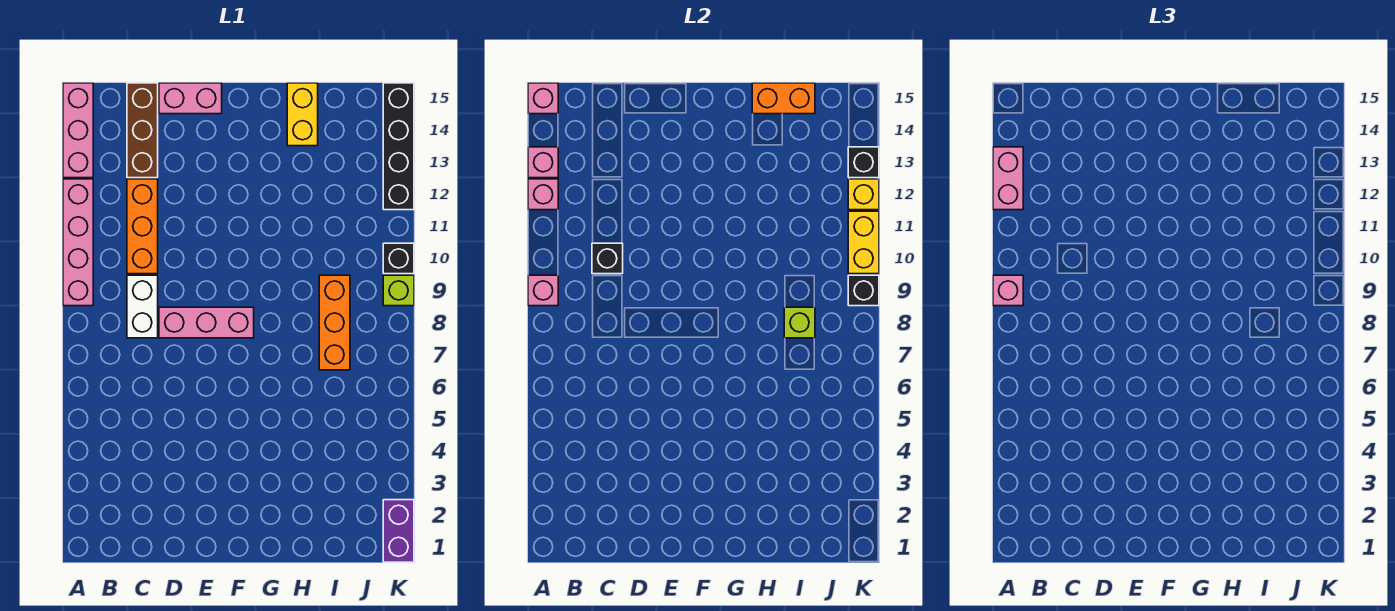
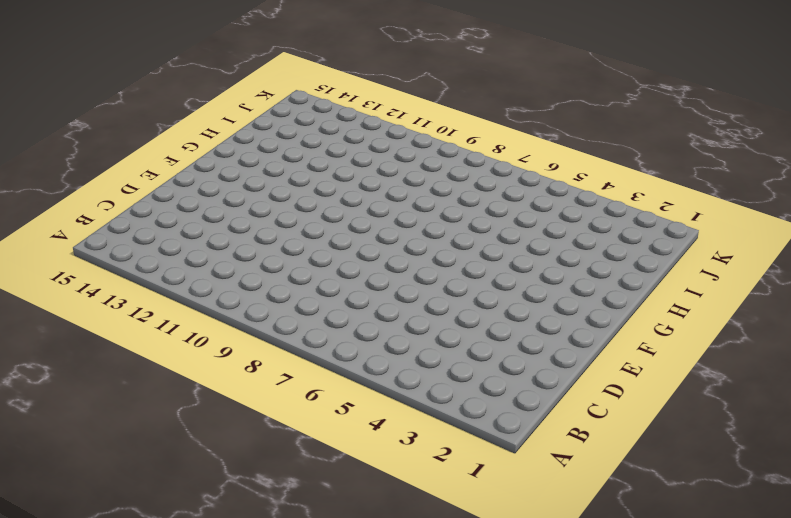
none -> pink brick A9:A12 level 1
none -> pink brick A13:A15 level 1
none -> white brick C8:C9 level 1

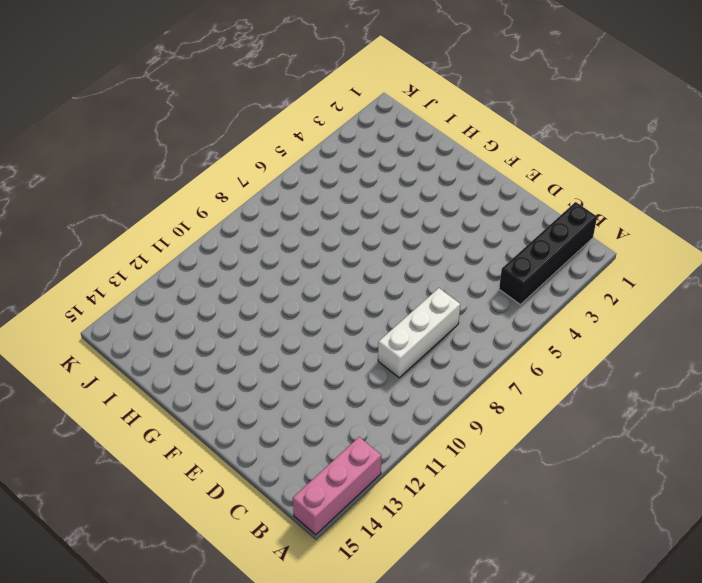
black brick B1:B4 level 1 -> black brick K12:K15 level 1
white brick C7:C9 level 1 -> white brick C8:C9 level 1
none -> pink brick A9:A12 level 1
none -> orange brick C10:C12 level 1
none -> brown brick C13:C15 level 1

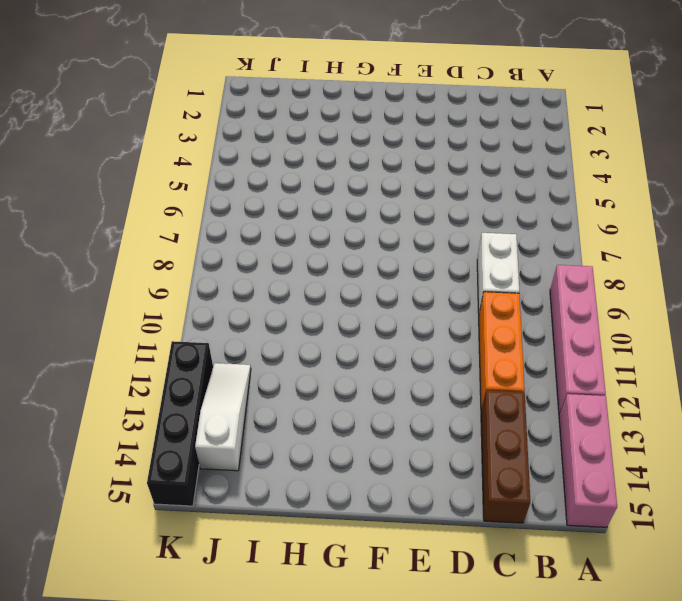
white slope J12:J14 level 1 top 14 -> none
none -> pink brick D8:F8 level 1
none -> pink brick D15:E15 level 1
none -> yellow brick H14:H15 level 1

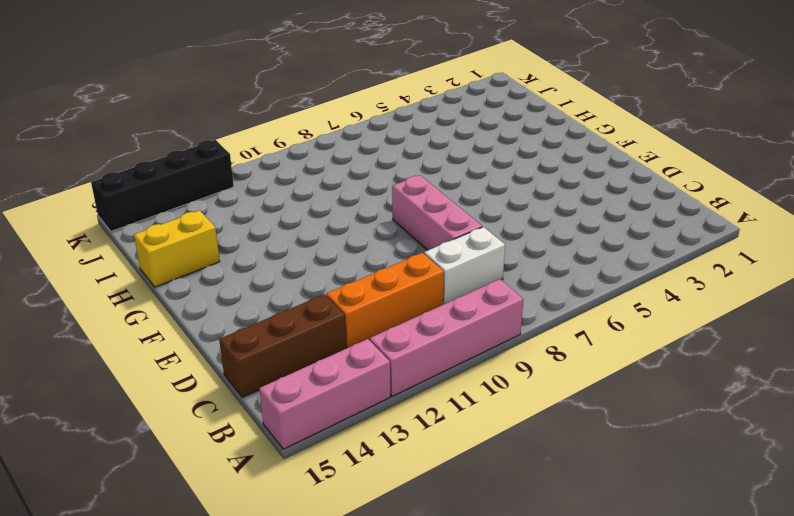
none -> pink brick D15:E15 level 1
none -> orange brick I7:I9 level 1
none -> purple brick K1:K2 level 1

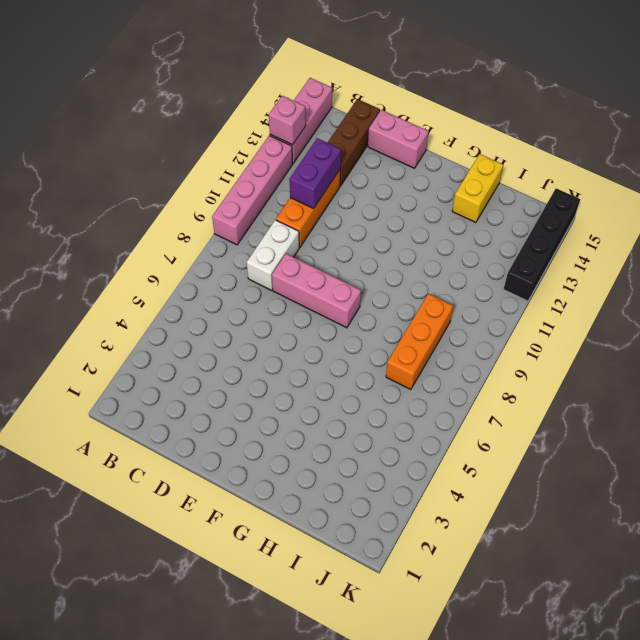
purple brick C11:C12 level 2 -> purple brick K1:K2 level 1
none -> lime brick K9 level 1
none -> black brick K10 level 1
none -> pink brick A9 level 2

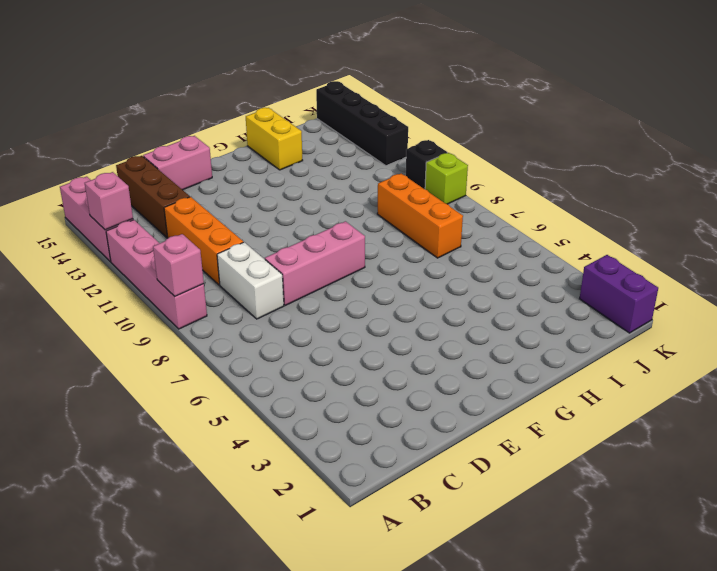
none -> pink brick A12 level 2
none -> pink brick A15 level 2
none -> black brick C10 level 2

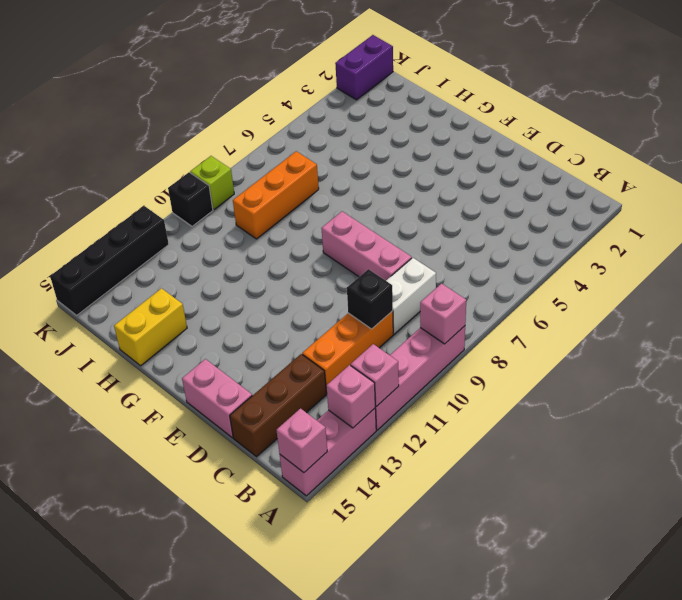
none -> orange brick H15:I15 level 2
none -> lime brick I8 level 2
none -> black brick K9 level 2

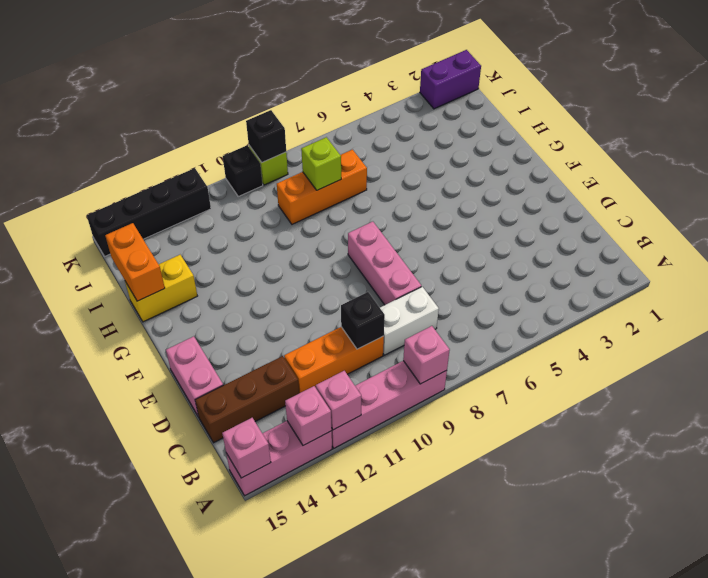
none -> yellow brick K10:K11 level 2
none -> yellow brick K12 level 2
none -> black brick K13 level 2

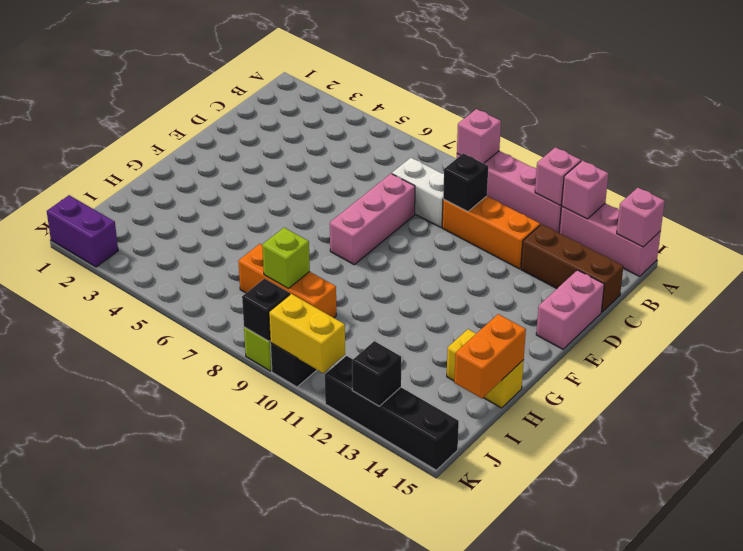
none -> yellow brick K12 level 2
none -> pink brick A9 level 3
none -> pink brick A12:A13 level 3

